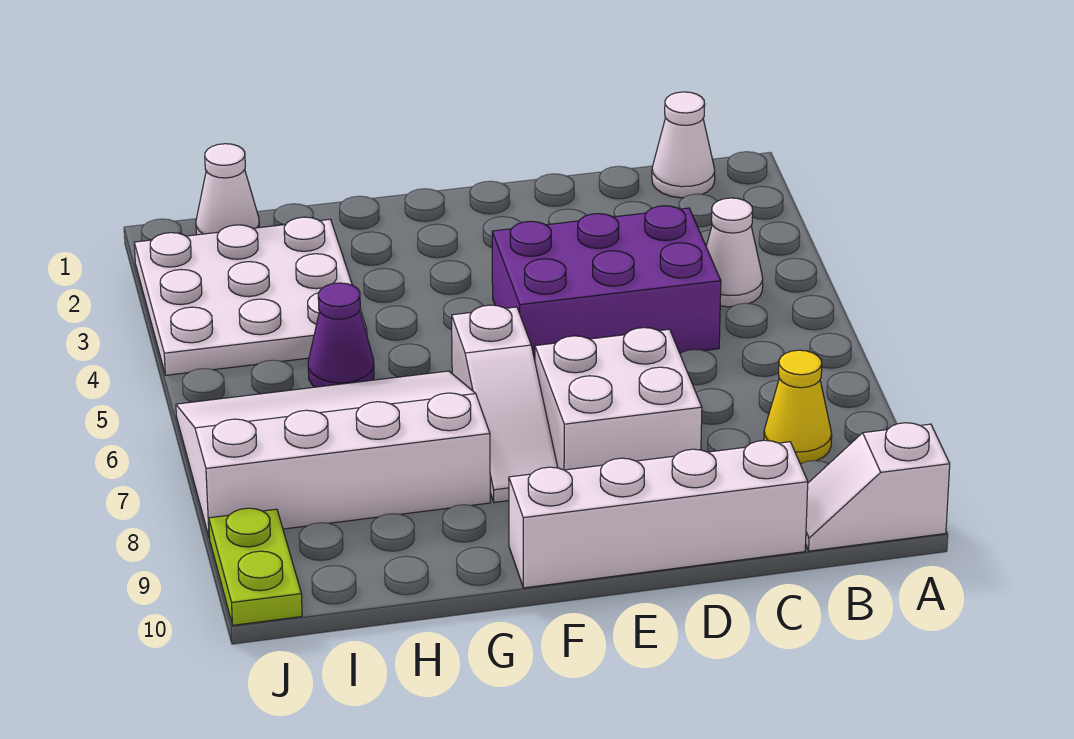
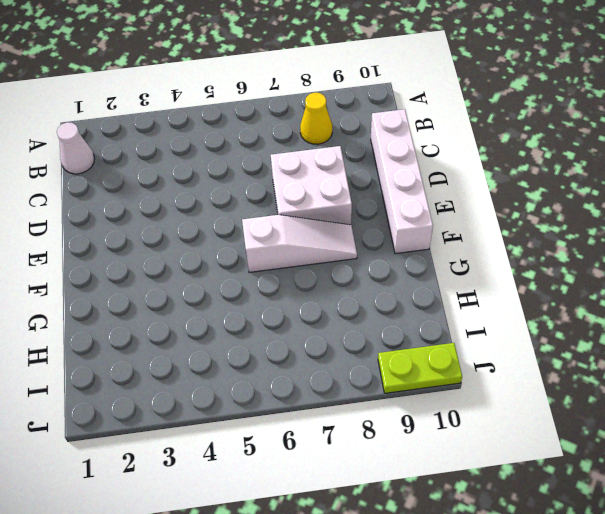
none -> white slope A10:B10 level 1 top A
none -> white cone B4 level 1
none -> purple brick C4:E5 level 1

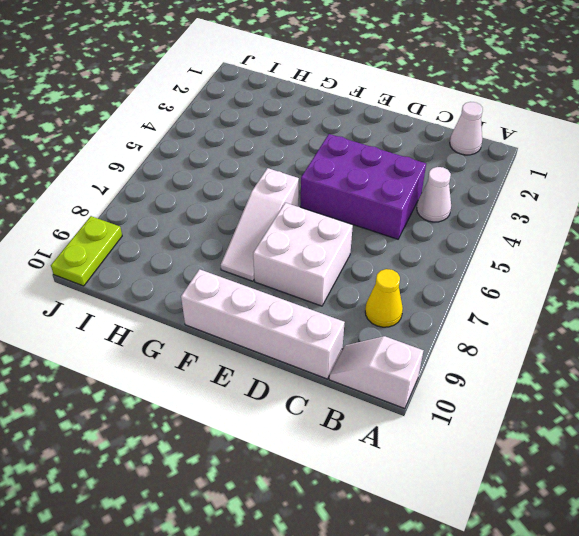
none -> white slope G6:J8 level 1 top 8
none -> white plate H2:J4 level 1
none -> purple cone H5 level 1

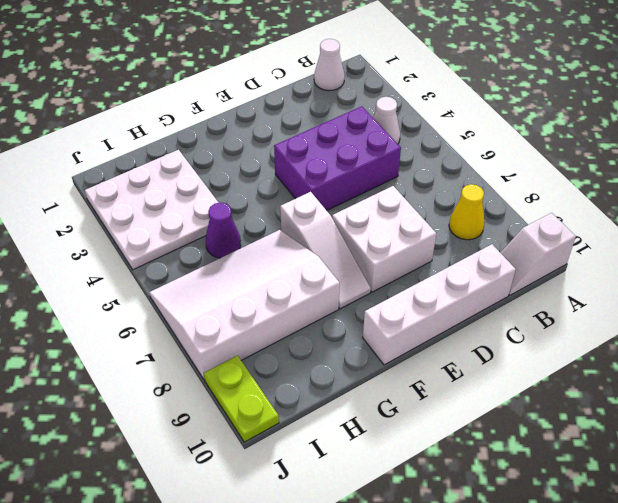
none -> white cone I1 level 1

